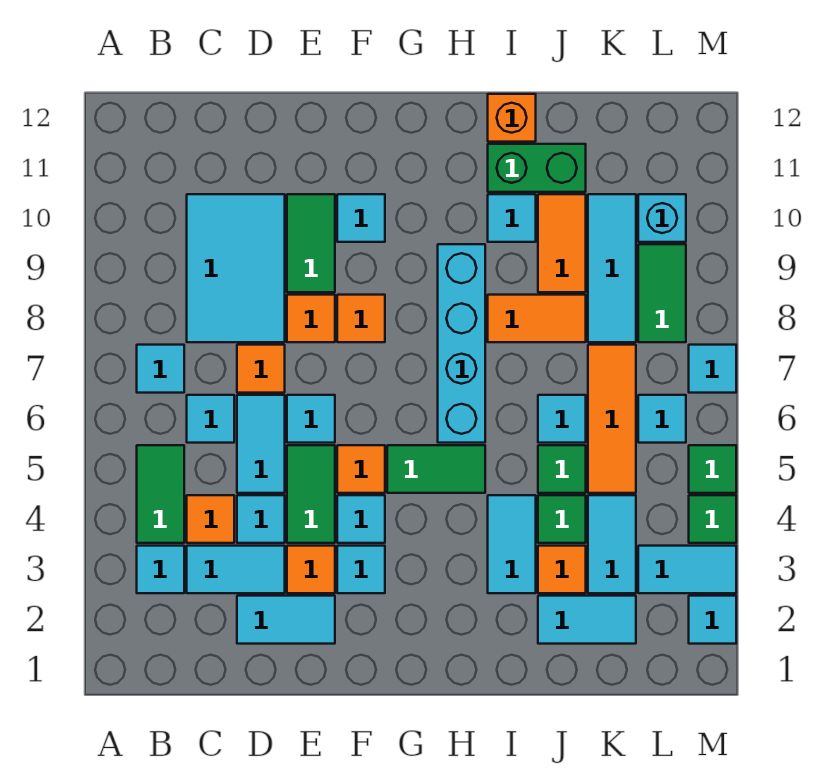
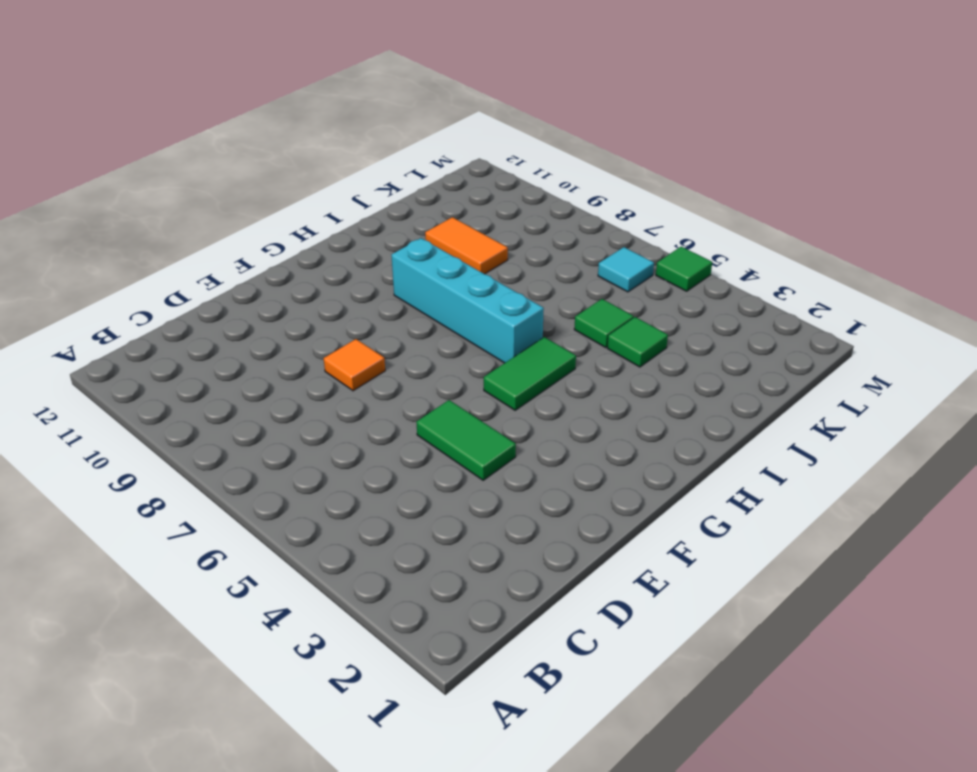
none -> cyan tile B3 level 1
none -> green tile B4:B5 level 1
none -> cyan tile B7 level 1
none -> cyan tile C3:D3 level 1

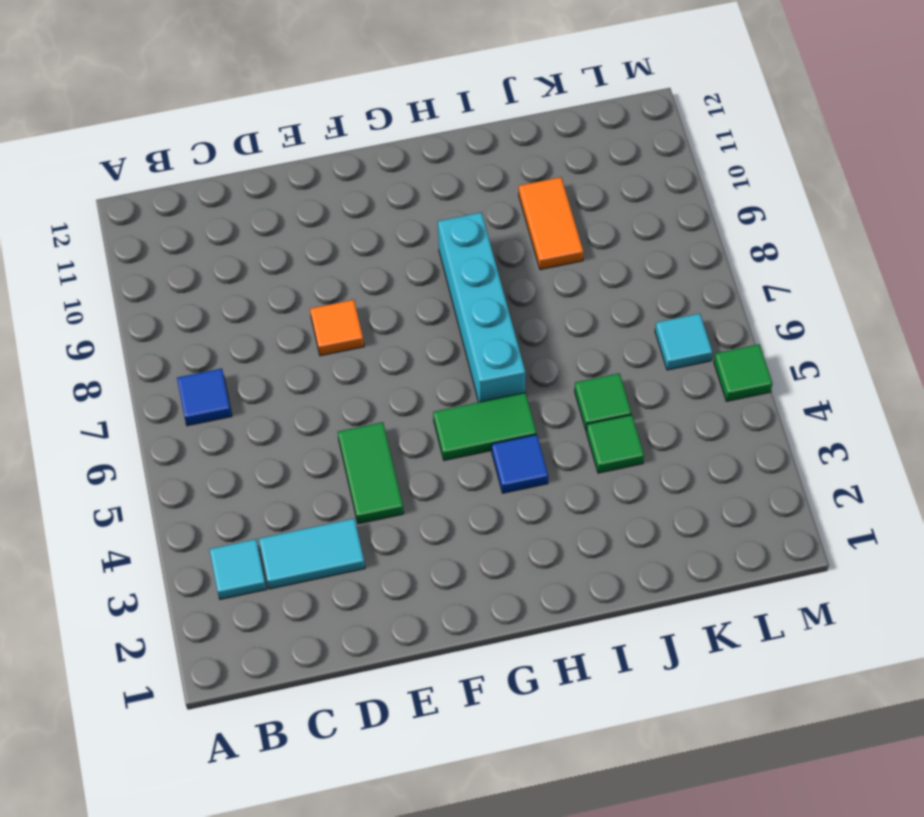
blue tile B7 level 1 -> cyan tile B7 level 1
blue tile H4 level 1 -> none
none -> green tile B4:B5 level 1
none -> orange tile C4 level 1
none -> cyan tile C6 level 1
none -> cyan tile C8:D10 level 1

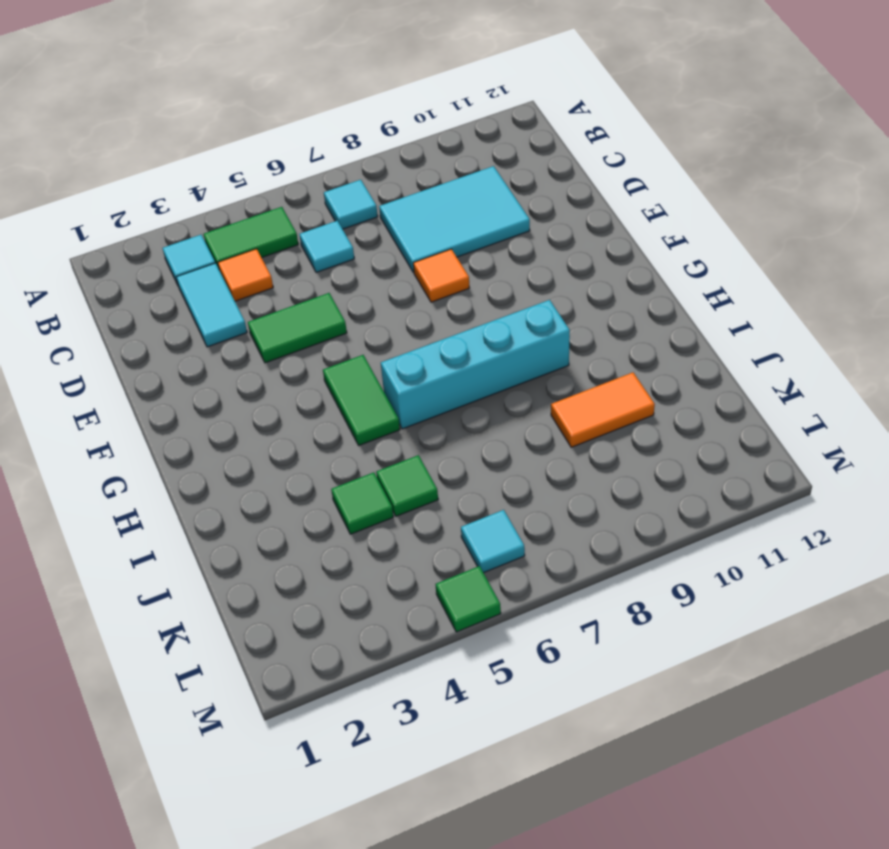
none -> cyan tile D2:E2 level 1
none -> cyan tile D4 level 1
none -> cyan tile D5:D6 level 1
none -> orange tile D7 level 1

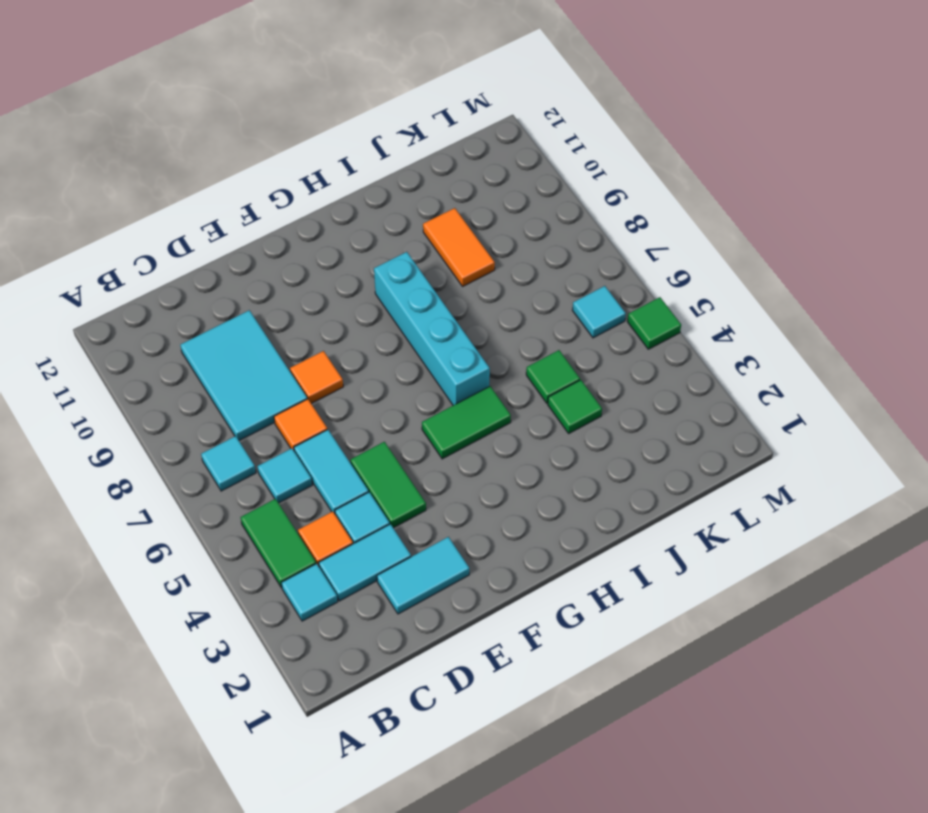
none -> orange tile E3 level 1
none -> cyan tile E6 level 1
none -> green tile E9:E10 level 1
none -> cyan tile F3 level 1

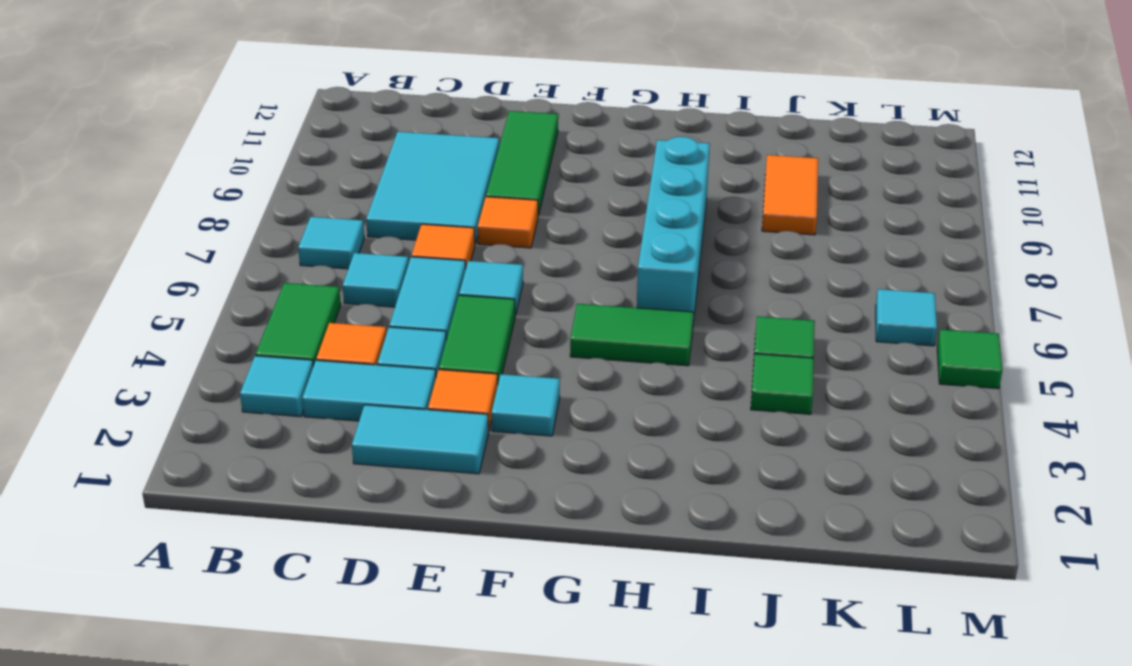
green tile E9:E11 level 1 -> green tile E9:E10 level 1
none -> cyan tile F4 level 1
none -> orange tile F5 level 1
none -> orange tile F8 level 1
none -> cyan tile F10 level 1

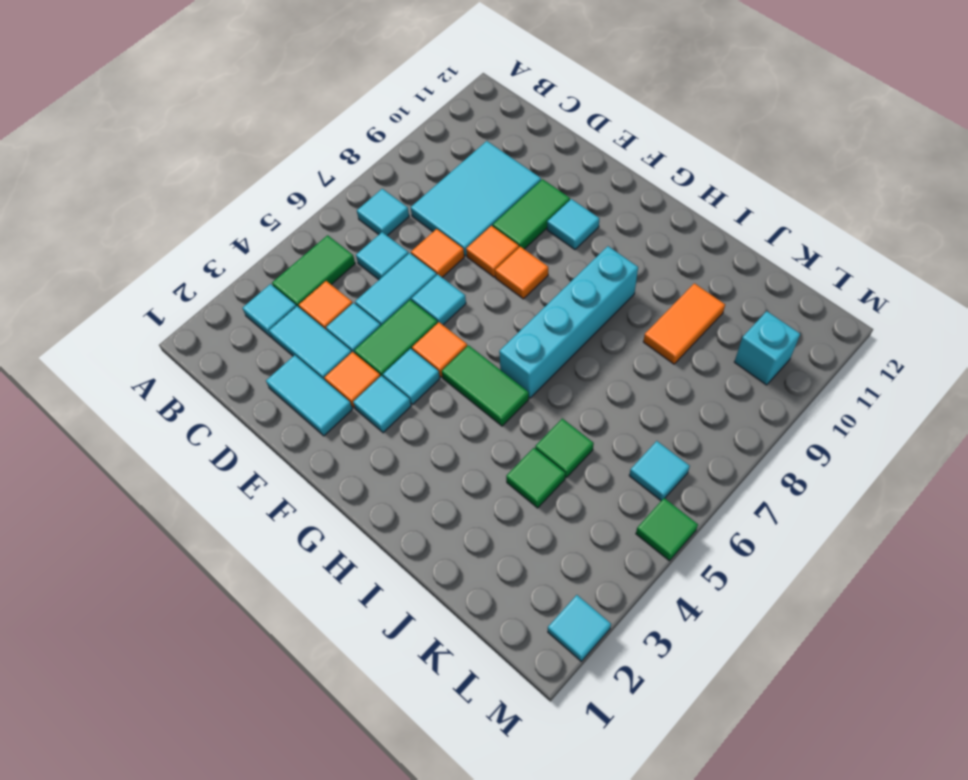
none -> cyan tile I3:I4 level 1
none -> orange tile I8:J8 level 1
none -> cyan tile I10 level 1
none -> green brick I11:J11 level 1

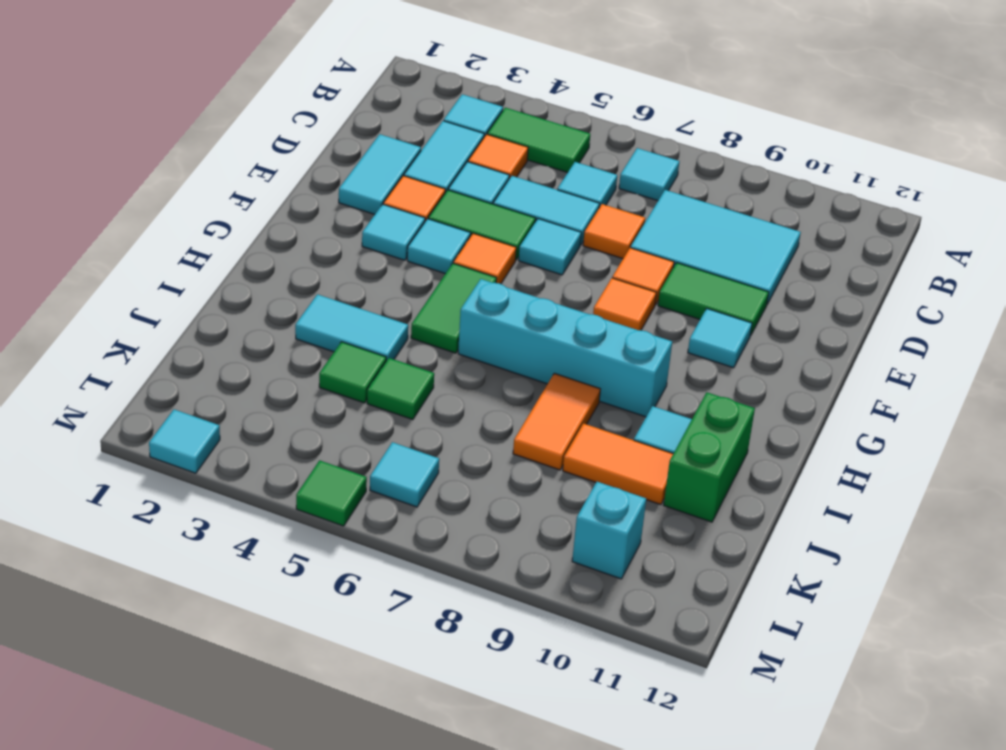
none -> orange brick I12 level 1
none -> cyan tile J2:K2 level 1
none -> orange tile J3 level 1
none -> cyan tile J6 level 1

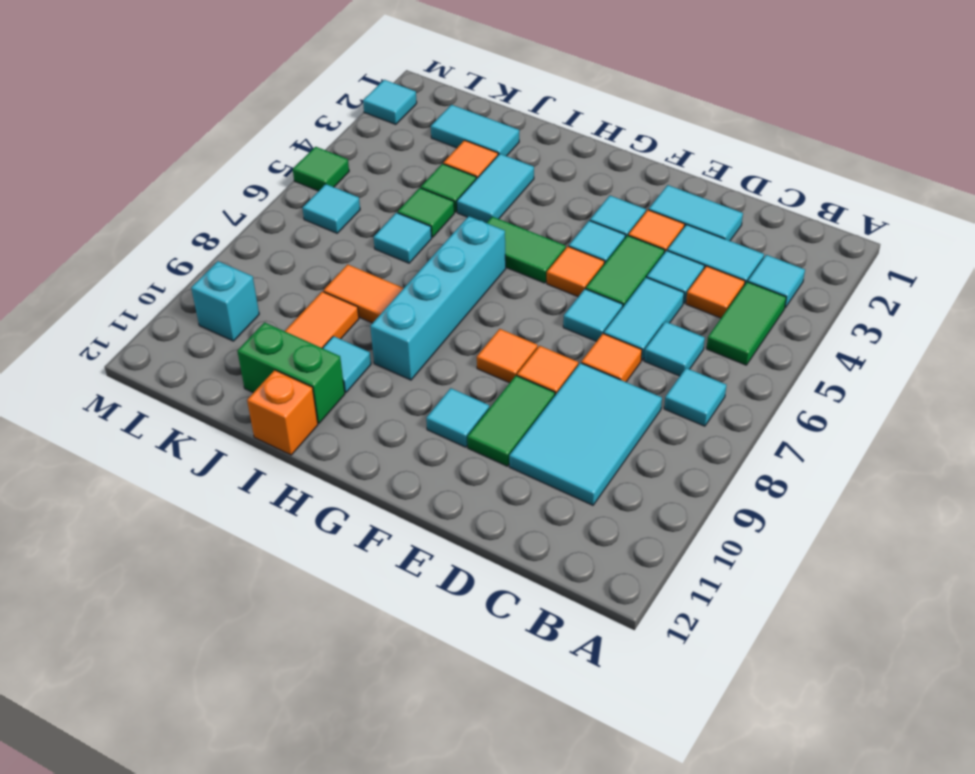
none -> cyan tile K3:K4 level 1
none -> orange tile K5:K7 level 1
none -> cyan tile K8:K10 level 1
none -> cyan tile L3:M3 level 1

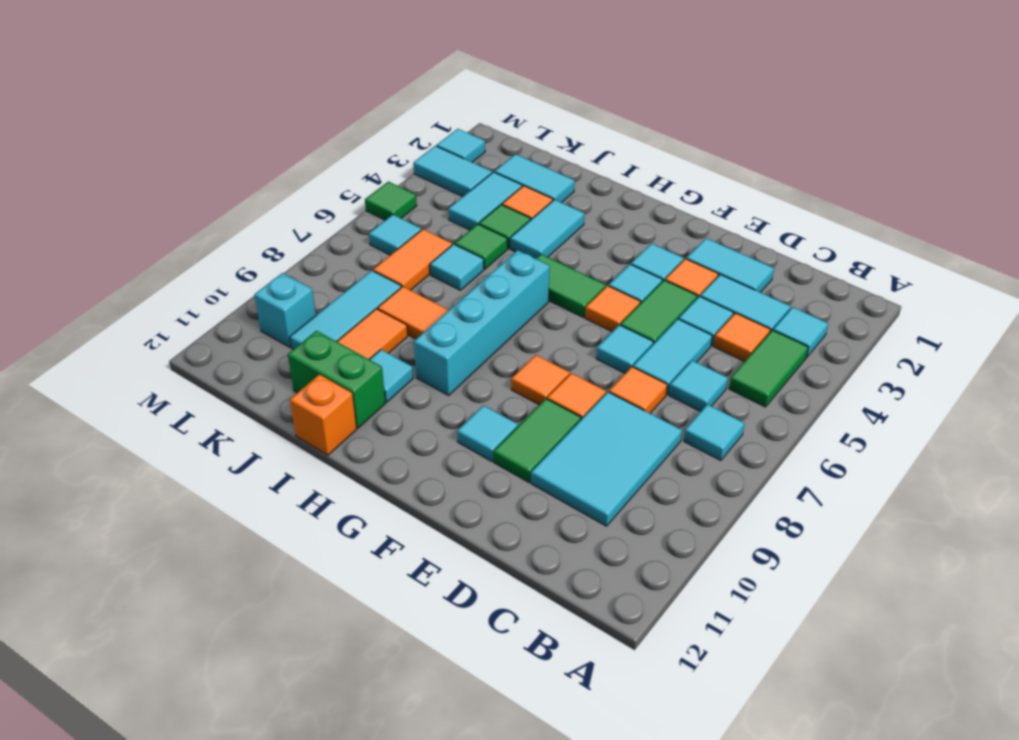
orange tile K6:K7 level 1 -> orange tile K5:K7 level 1
none -> green tile L8:L9 level 1
none -> green tile M4 level 1
none -> cyan tile M7 level 1

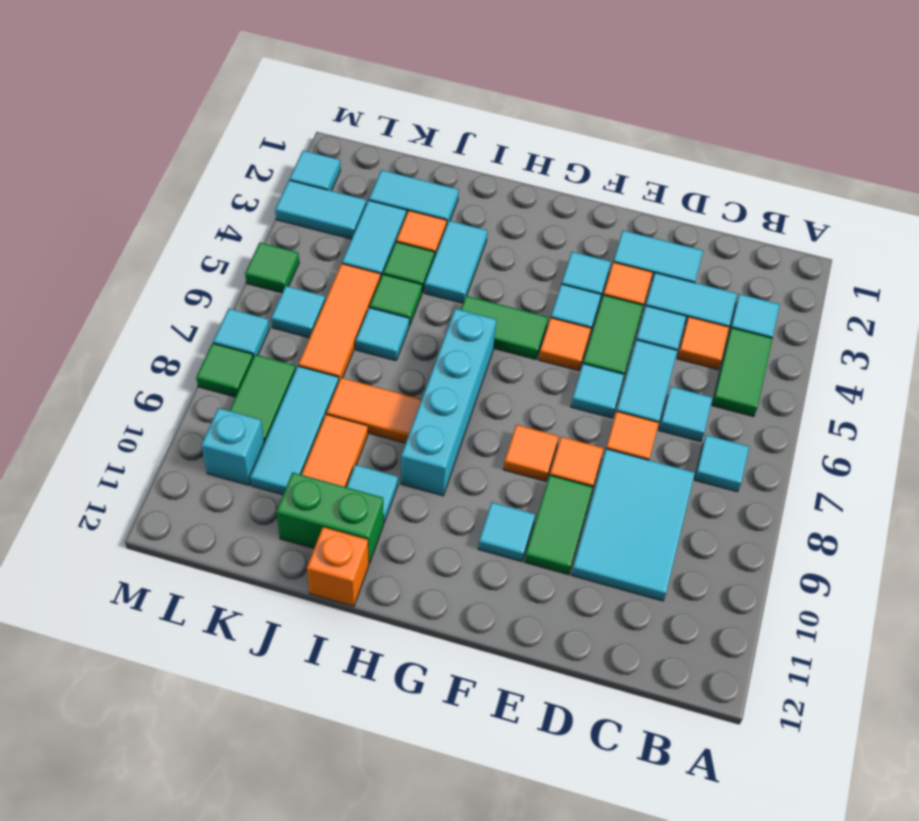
green tile M8 level 1 -> green tile M4 level 1

